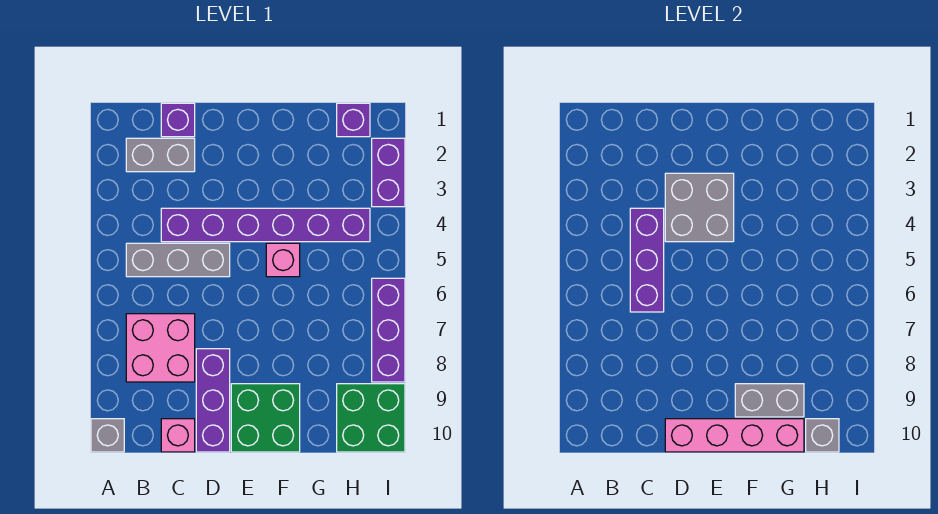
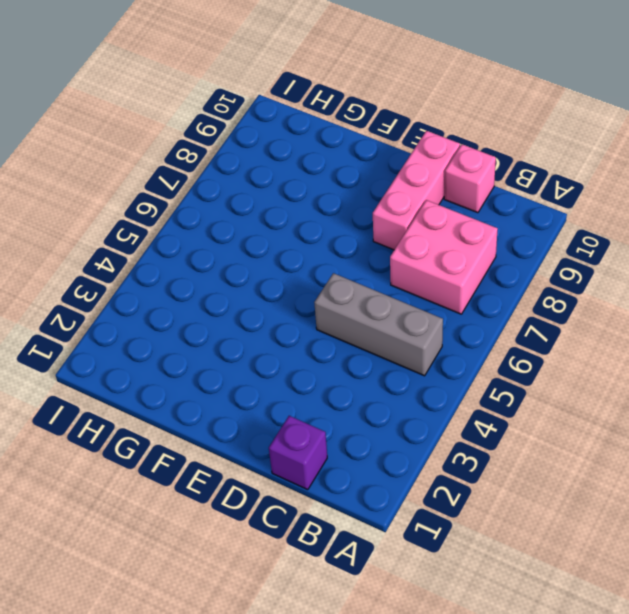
pink brick D8:D10 level 1 -> purple brick D8:D10 level 1
none -> grey brick A10 level 1
none -> grey brick B2:C2 level 1
none -> purple brick C4:H4 level 1

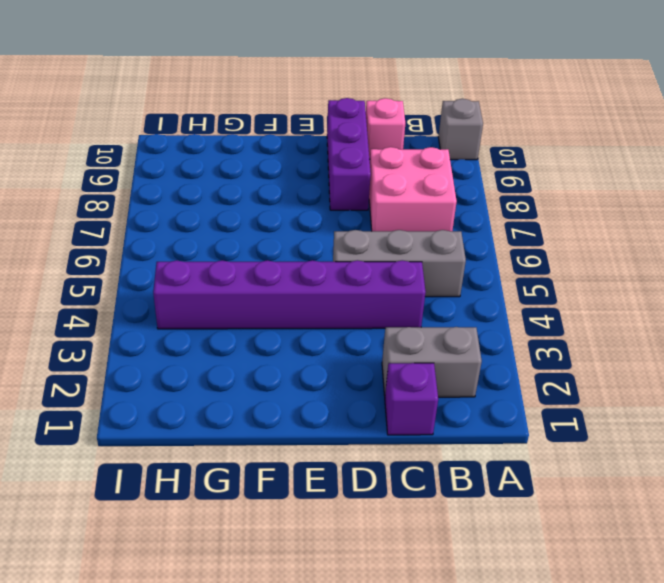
none -> green brick E9:F10 level 1
none -> pink brick F5 level 1
none -> purple brick H1 level 1

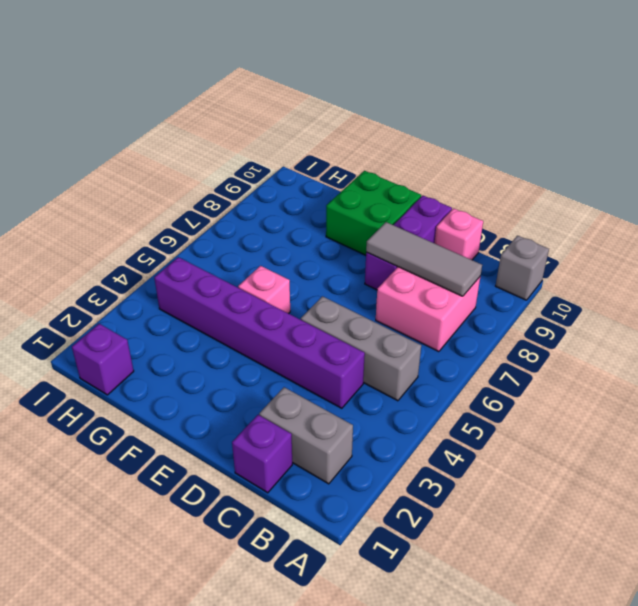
grey tile B8:D8 level 2 -> none
none -> green brick H9:I10 level 1
none -> purple brick I2:I3 level 1
none -> purple brick I6:I8 level 1

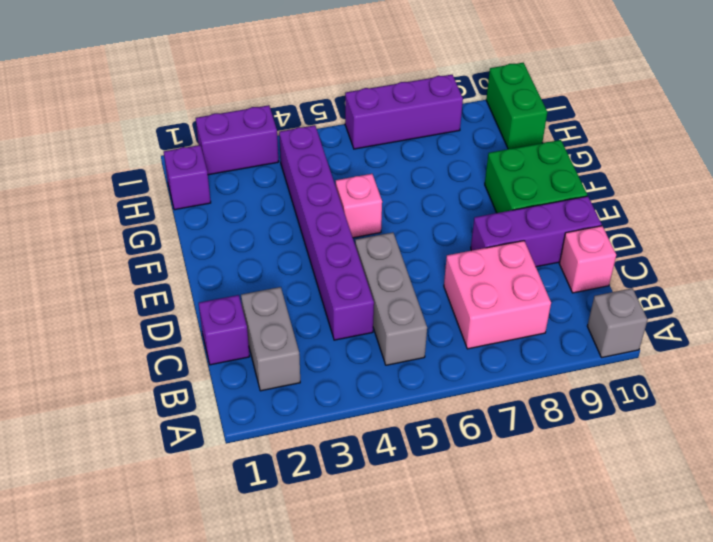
green brick H10:I10 level 1 -> green brick H9:I10 level 1
none -> purple brick C4:C6 level 2
none -> grey brick D3:E4 level 2
none -> pink brick D10:G10 level 2

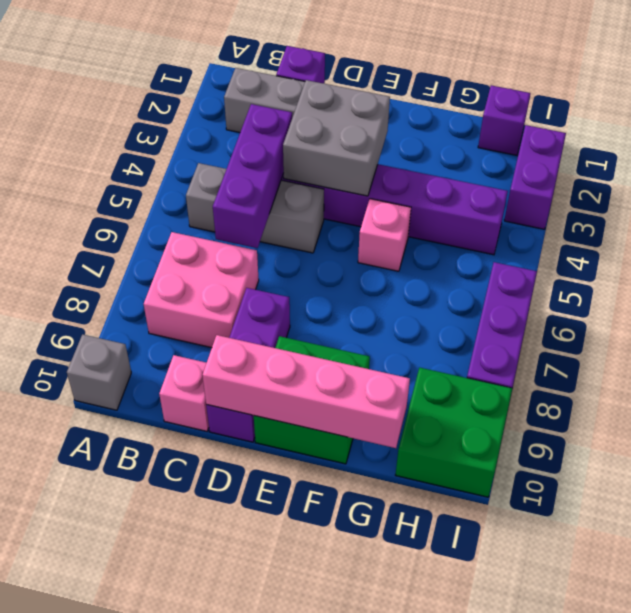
none -> grey brick F9:G9 level 2
none -> grey brick H10 level 2

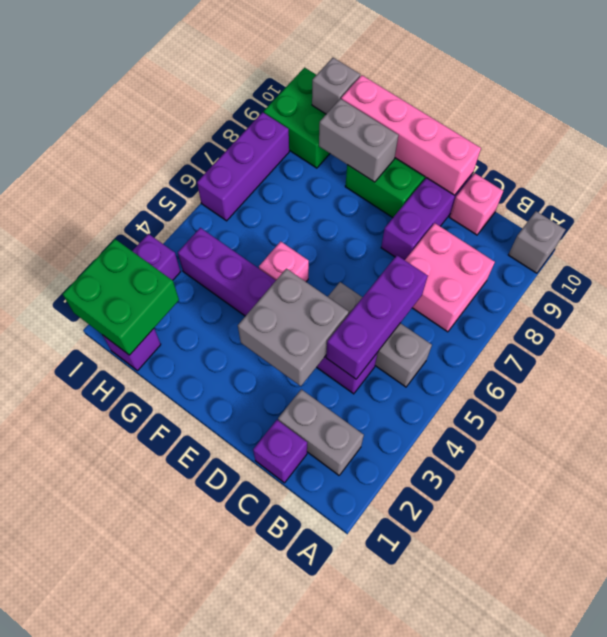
green brick H1:I2 level 2 -> none

